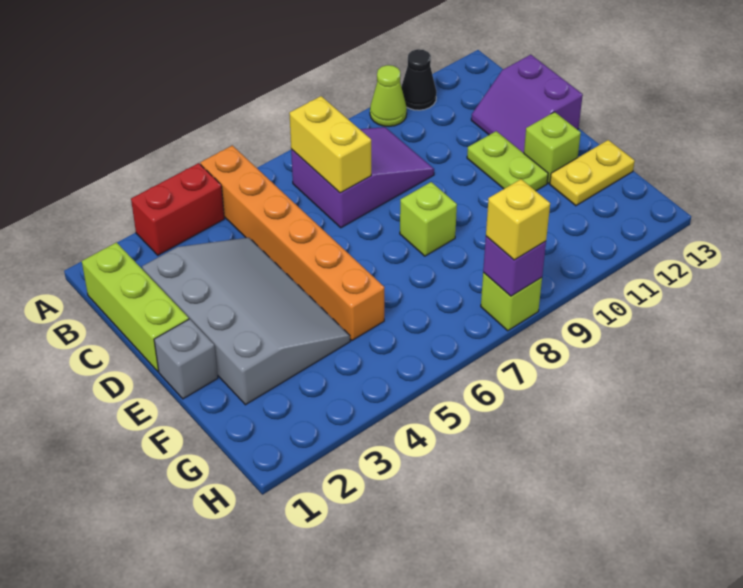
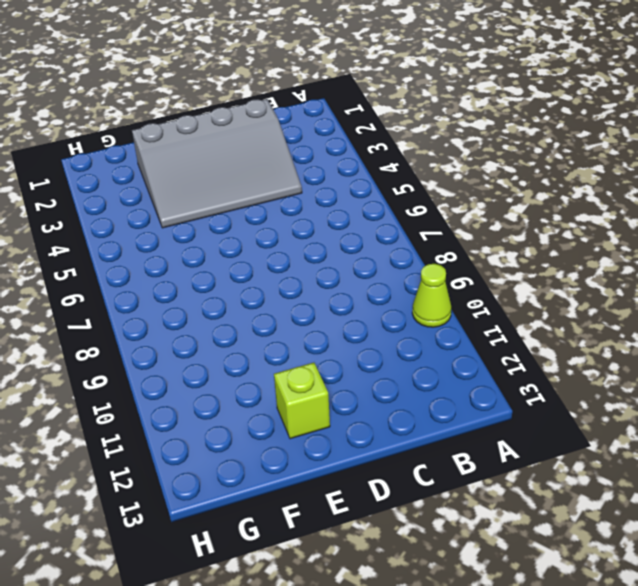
none -> red brick A3:A4 level 1
none -> orange brick A5:F5 level 1
none -> black cone A11 level 1

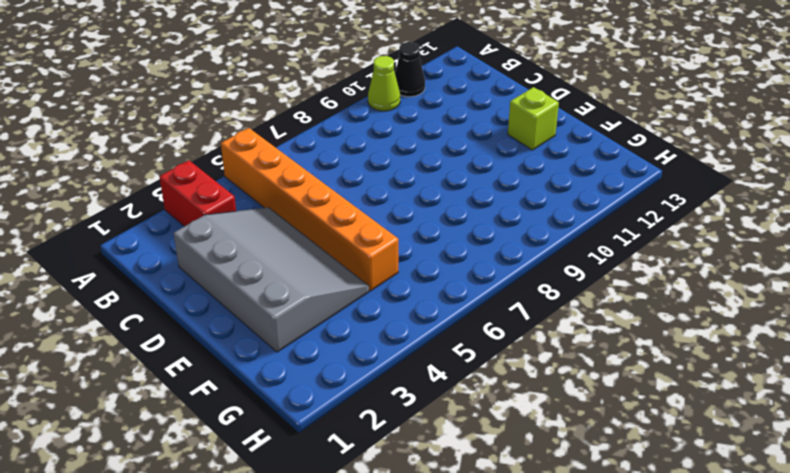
red brick A3:B3 level 1 -> red brick A3:A4 level 1
none -> lime brick B1:D1 level 1
none -> purple slope B7:C9 level 1 top 7
none -> purple slope C12:D13 level 1 top 13

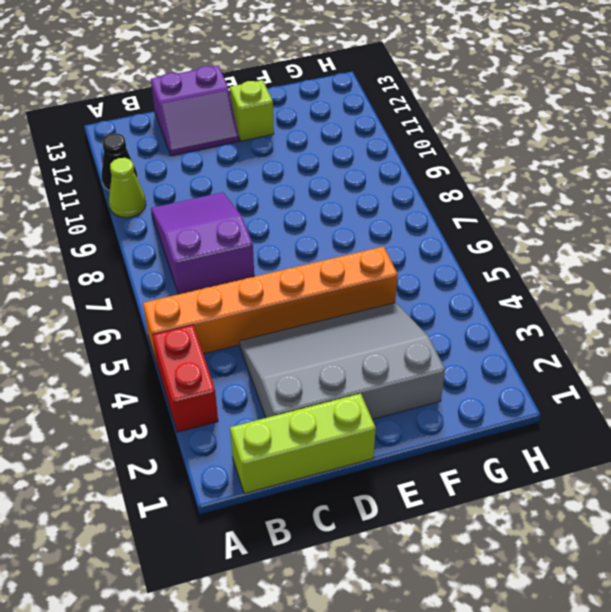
none -> lime plate D11:E11 level 1
none -> grey brick E1 level 1
none -> lime brick E8 level 1

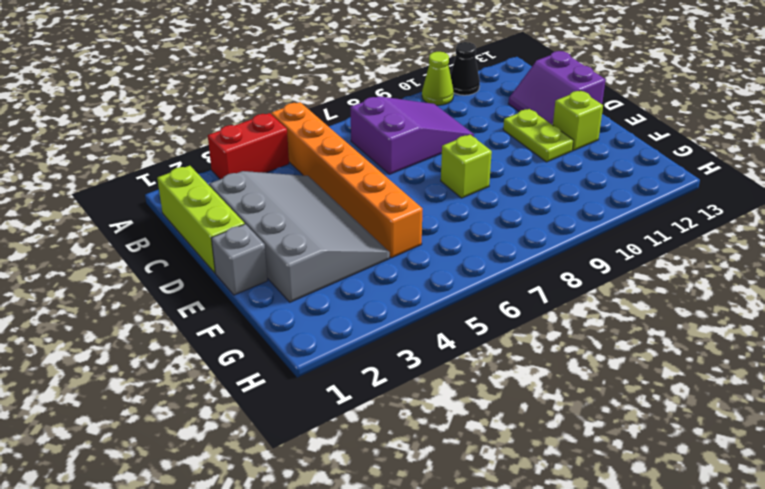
none -> yellow plate F12:F13 level 1
none -> lime brick H8 level 1
none -> yellow brick B7:C7 level 2

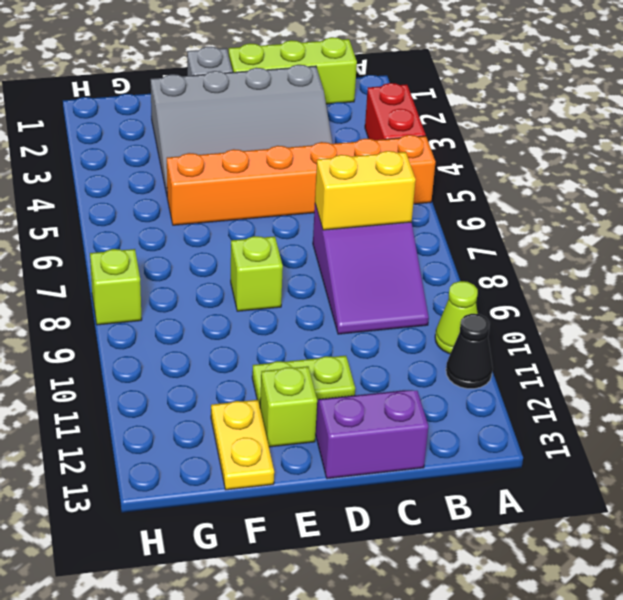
none -> purple brick H8 level 2
none -> yellow brick H8 level 3

